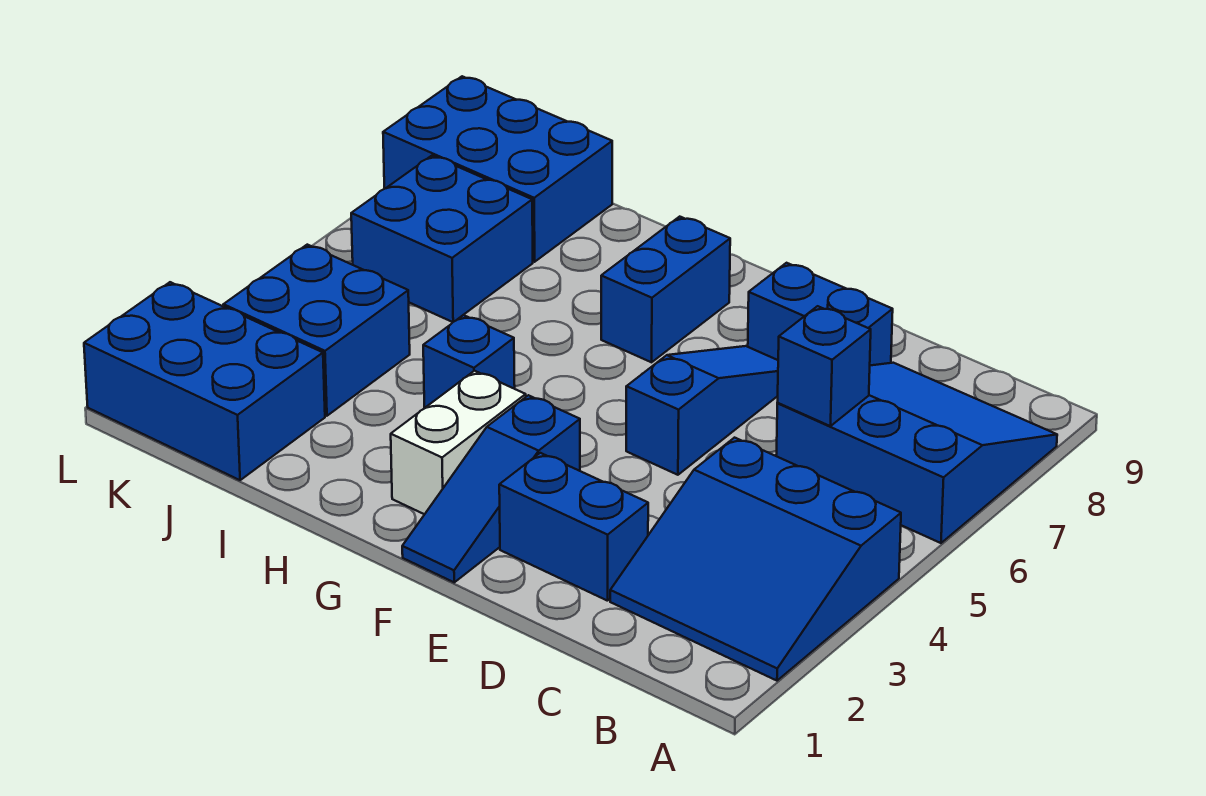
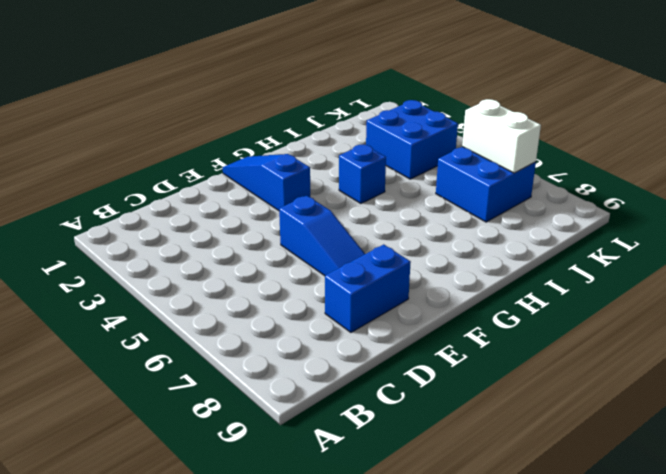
white brick K6:K7 level 2 -> white brick G2:G3 level 1
none -> blue slope A2:C4 level 1 top 4
none -> blue slope A6:C8 level 1 top 6
none -> blue brick D2:E2 level 1

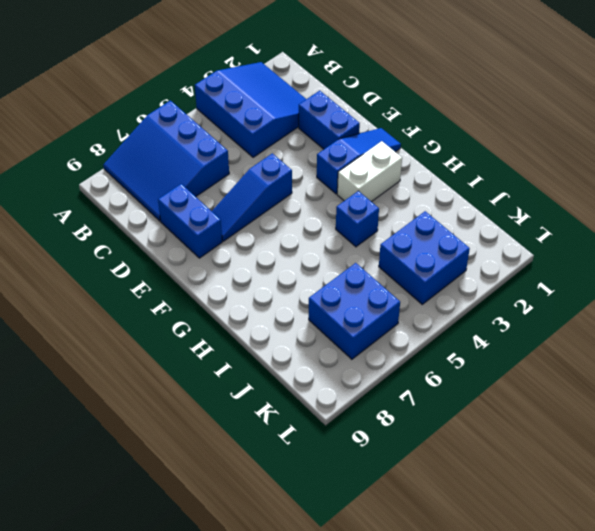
none -> blue brick G7:G8 level 1
none -> blue brick J1:L2 level 1
none -> blue brick J8:L9 level 1

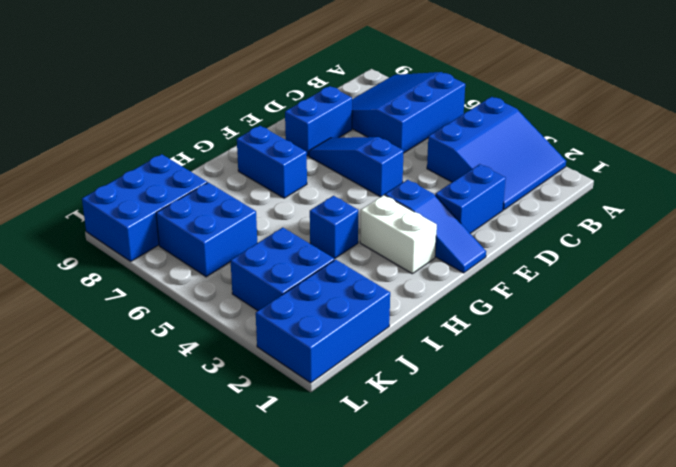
none -> blue brick C6 level 2

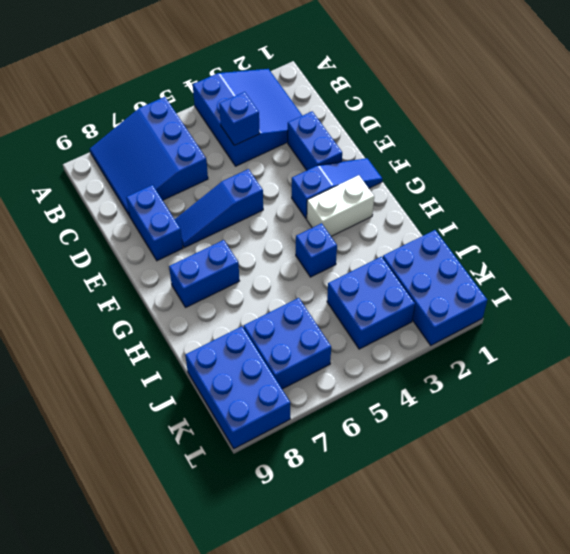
blue brick C4 level 2 -> blue brick C6 level 2

